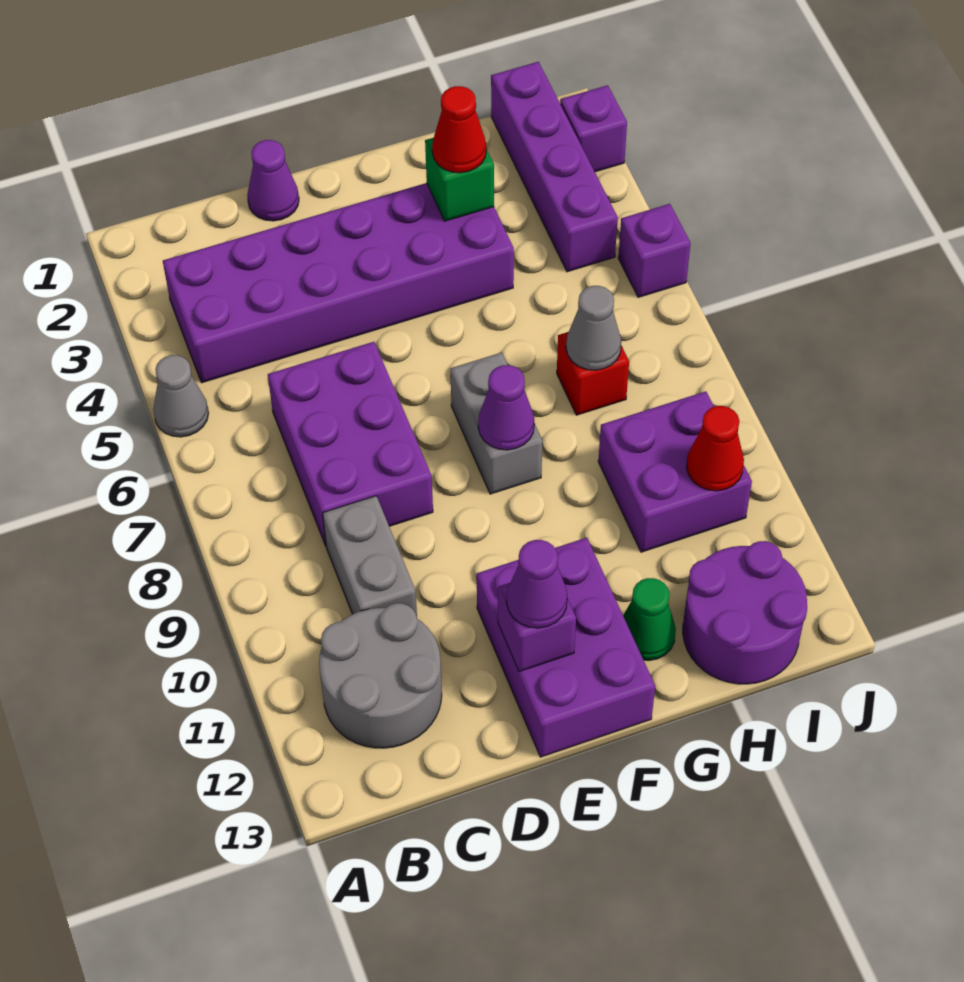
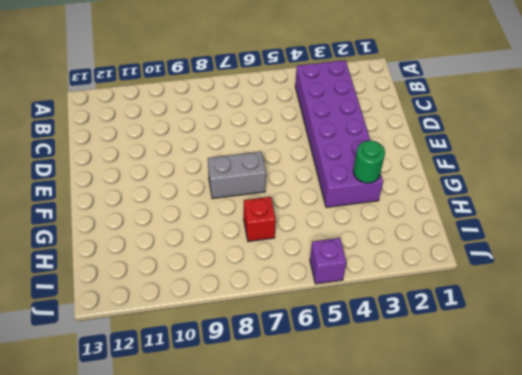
green round brick G3 level 2 -> green brick G3 level 2
none -> grey cone A5 level 1
none -> grey round brick B11:C12 level 1
none -> purple brick C6:D8 level 1

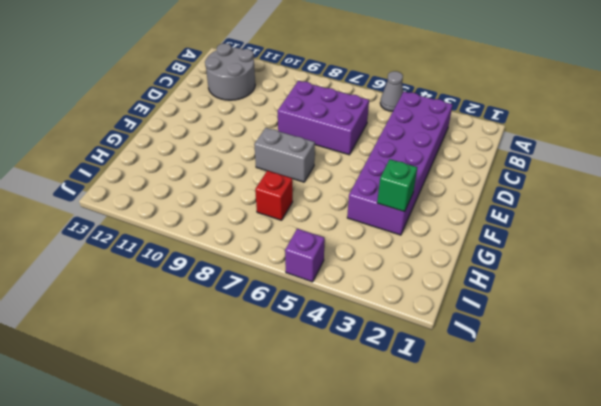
none -> grey brick C9:C10 level 1
none -> purple cone D1 level 1
none -> purple brick E11:F13 level 1

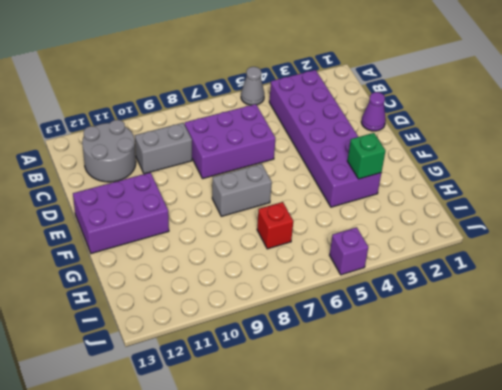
none -> green cone G12 level 1
none -> purple brick H9:I10 level 1
none -> purple round brick H12:I13 level 1

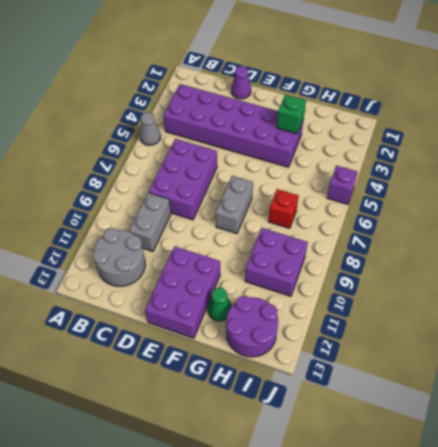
none -> purple brick I1:I4 level 1
none -> purple brick J2 level 1
none -> purple brick E12 level 2

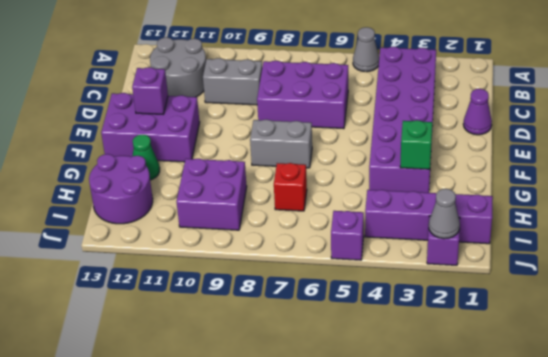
grey cone J2 level 2 -> grey cone H7 level 2
none -> purple cone F8 level 2
none -> red cone I10 level 2
none -> purple cone E12 level 3

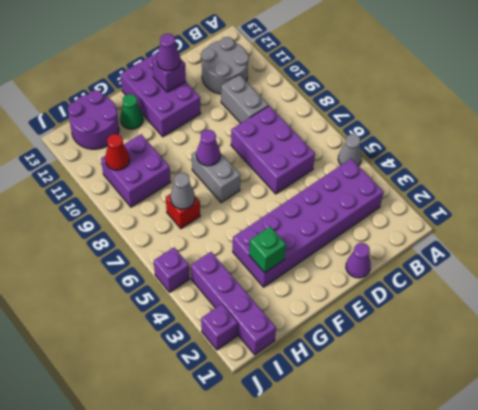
none -> red cone G3 level 3

